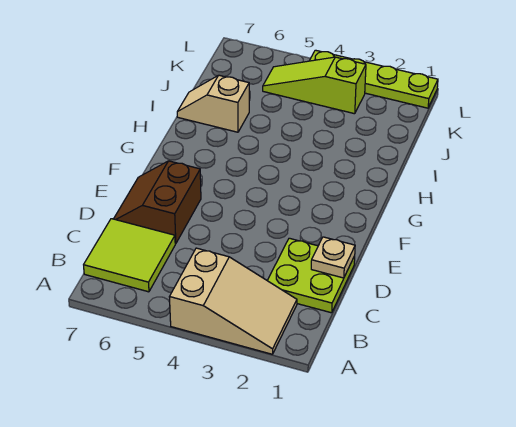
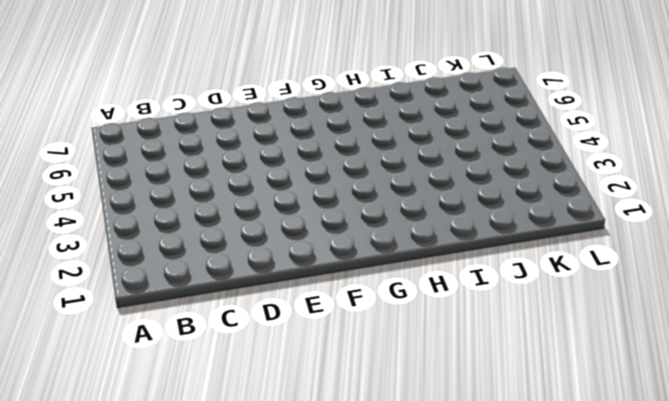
none -> tan slope A2:B4 level 1 top 4
none -> lime tile B6:C7 level 1

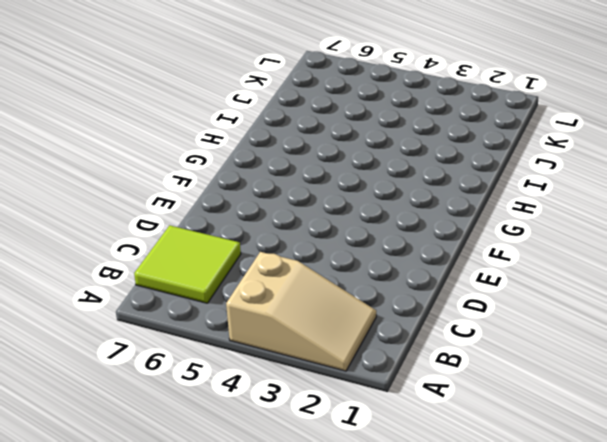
none -> lime plate C1:D2 level 1
none -> brown slope D6:E7 level 1 top 6

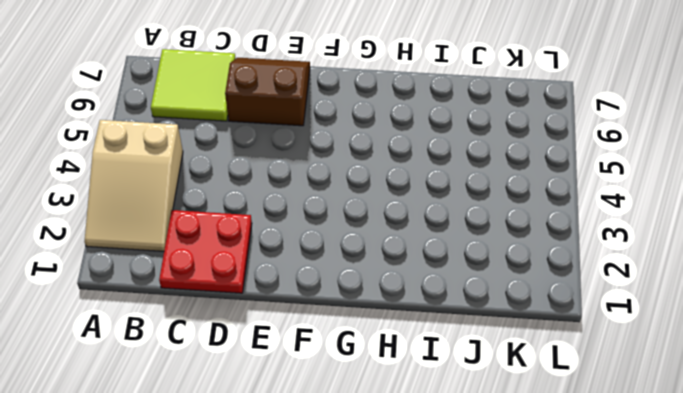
red plate C1:D2 level 1 -> lime plate C1:D2 level 1
none -> tan slope I6:I7 level 1 top 6
none -> lime slope K3:K5 level 1 top 3

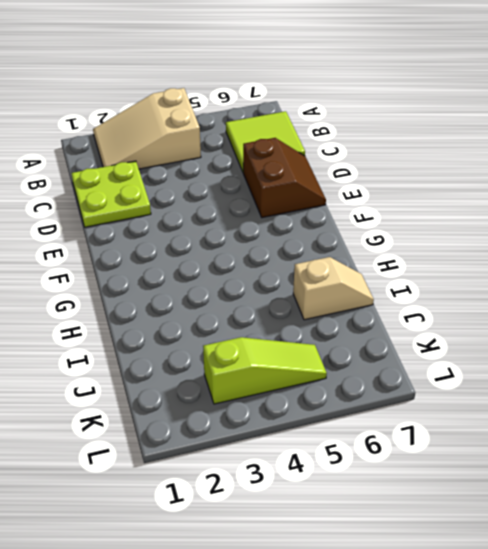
none -> lime plate L1:L4 level 1
none -> tan plate D1 level 2

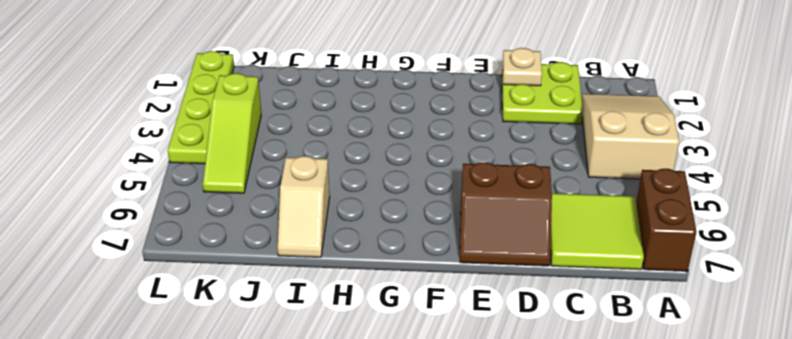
brown brick A6:A7 level 1 -> none

